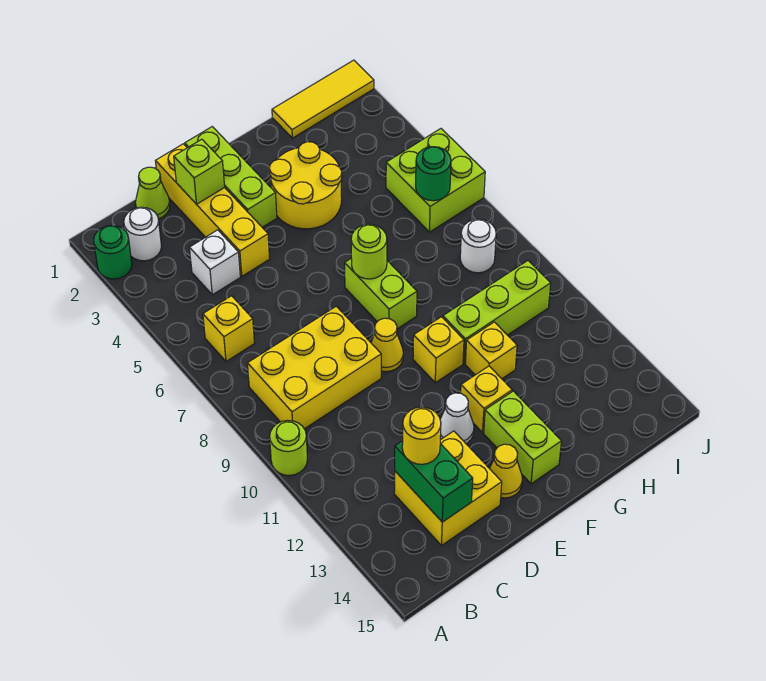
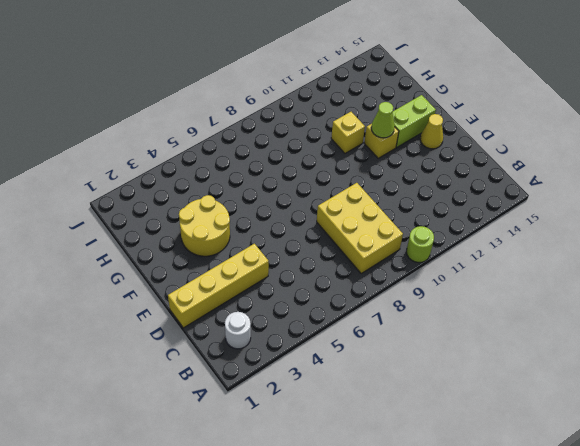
lime cone F12 level 2 -> lime cone C1 level 1
none -> green round brick A2 level 1
none -> yellow brick B6 level 1
none -> white brick C4 level 1

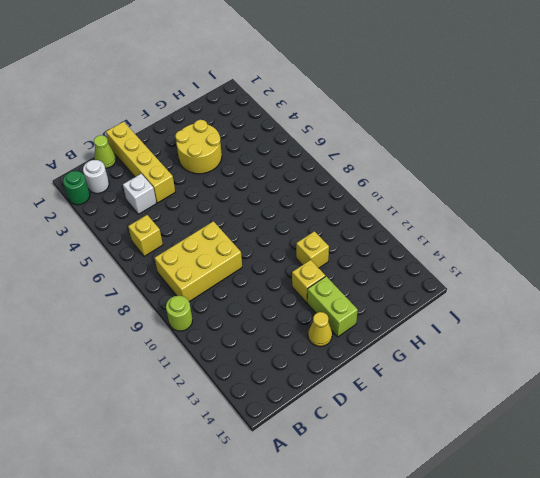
none -> yellow brick C13:D14 level 1
none -> lime brick E1:E3 level 1
none -> yellow cone E9 level 1

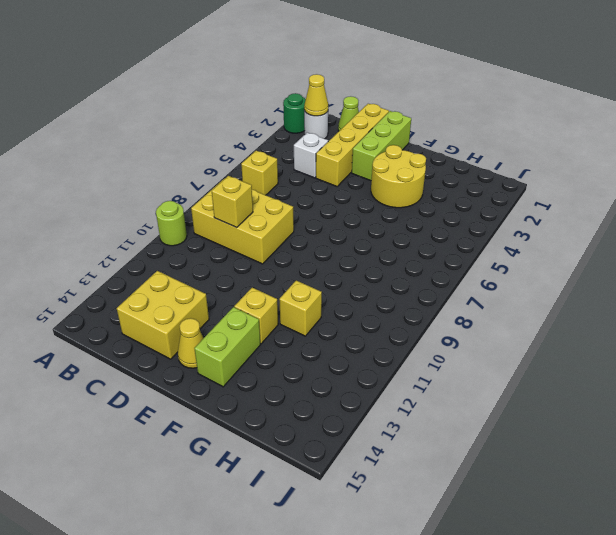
yellow cone B2 level 2 -> yellow cone E9 level 1
yellow brick C9 level 2 -> yellow brick F10 level 1
none -> white cone E12 level 1
none -> lime brick F7:F8 level 1
none -> lime brick G10:I10 level 1

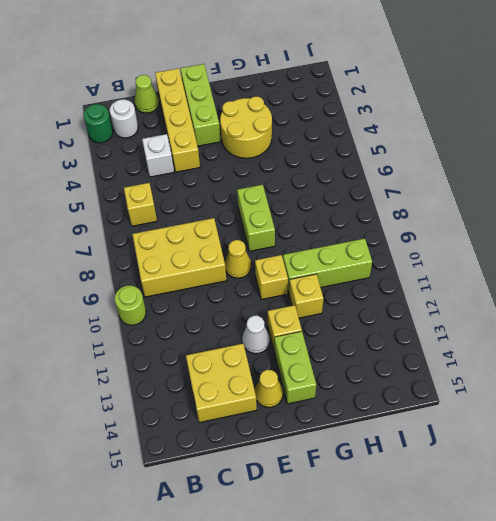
none -> yellow tile H1:J1 level 1
none -> lime brick I5:J6 level 1
none -> white round brick I8 level 1

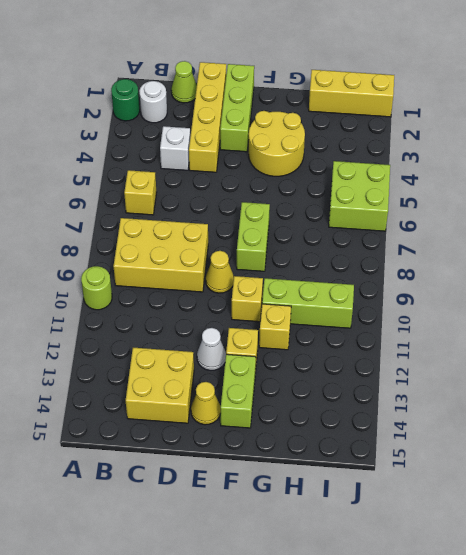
yellow brick H1:J1 level 1 -> yellow tile H1:J1 level 1
none -> white round brick I8 level 1
none -> green brick C13:C14 level 2
none -> lime brick D2 level 2

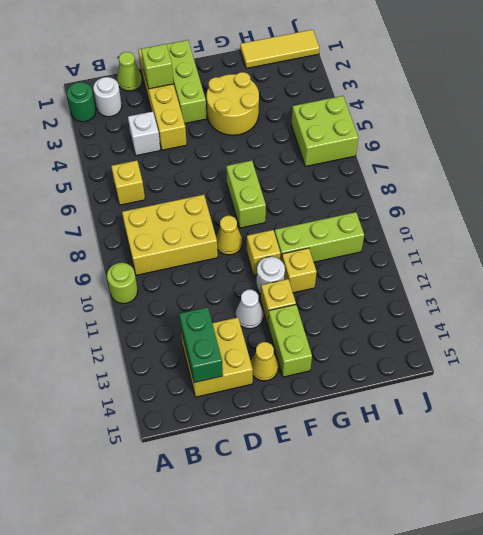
white round brick F11 level 1 -> white round brick I8 level 1
none -> lime round brick F7 level 2
none -> green round brick I6 level 2
none -> yellow round brick C13 level 3

